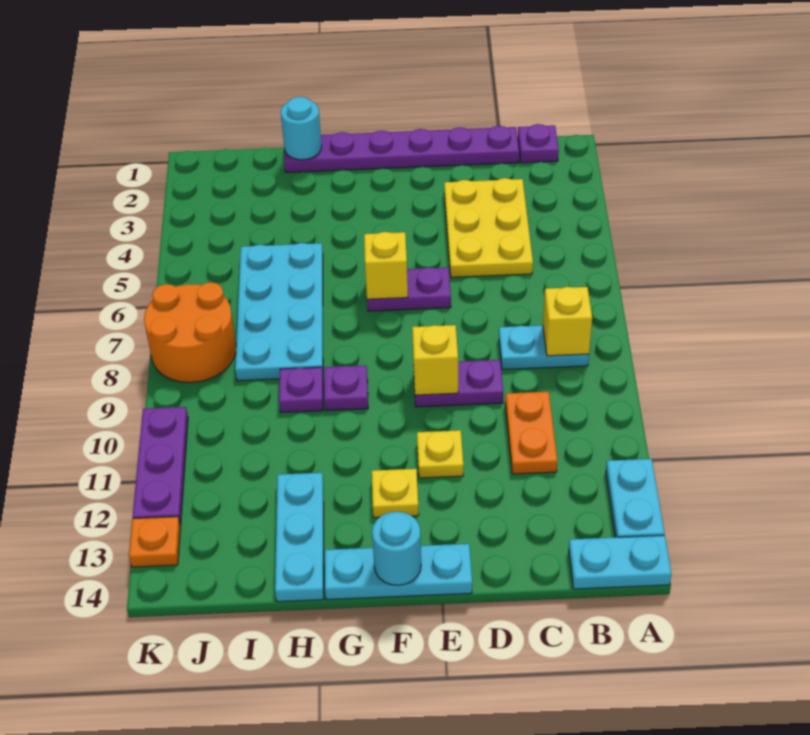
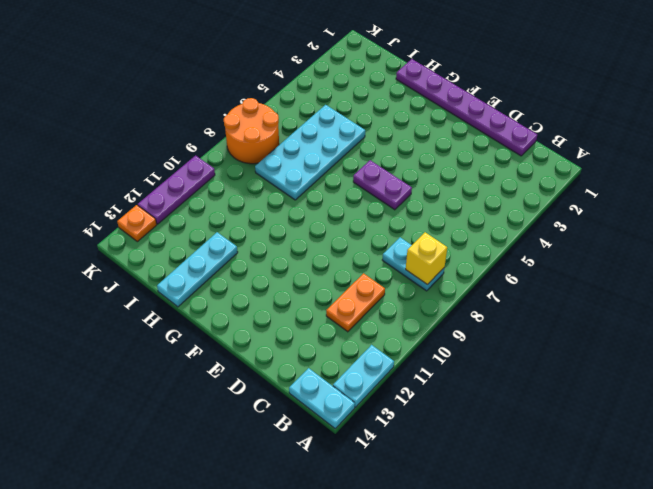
none -> purple plate B1 level 1
none -> yellow plate C3:D5 level 1
none -> purple plate D9:E9 level 1

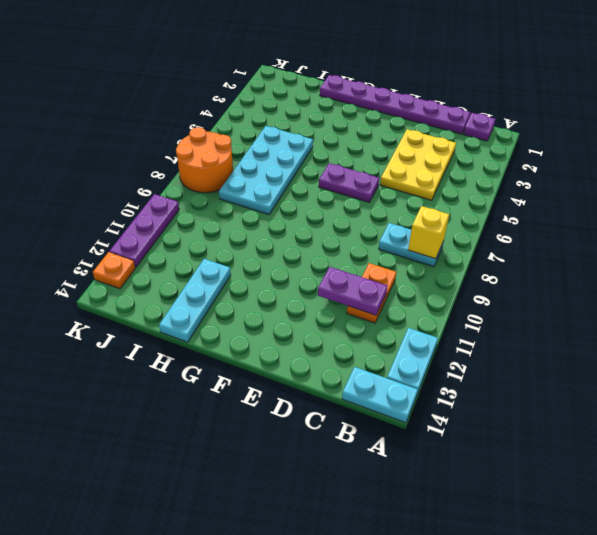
purple plate C11:D11 level 2 -> purple plate D9:E9 level 1
none -> yellow plate E11 level 1
none -> cyan plate E14:G14 level 1
none -> yellow plate F12 level 1

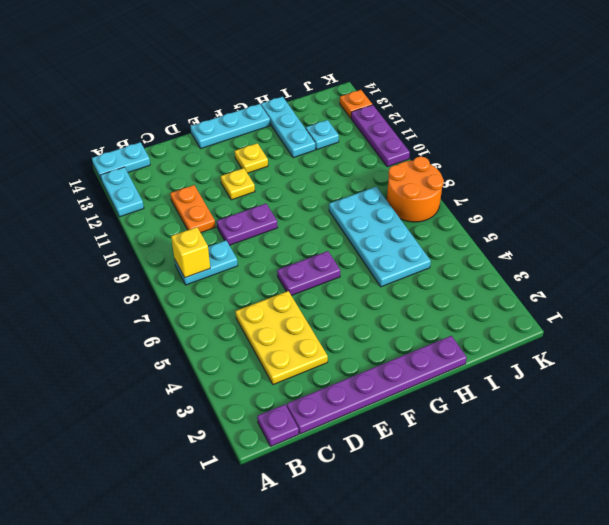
cyan plate I12 level 1 -> none
none -> purple plate G9 level 1
none -> purple plate H9 level 1
none -> yellow brick E9 level 2

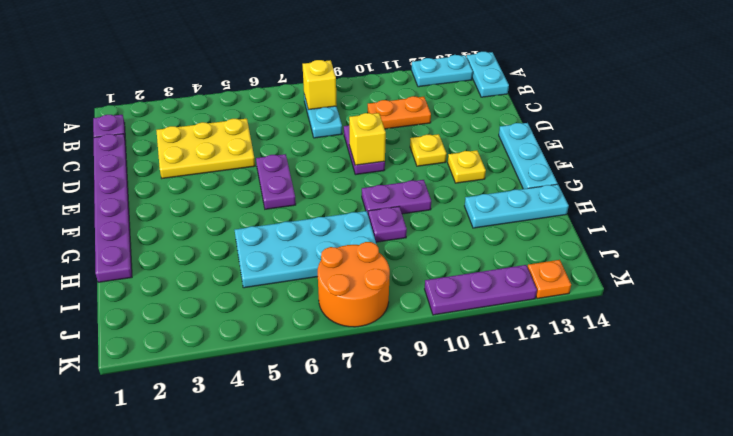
purple plate G9:G10 level 1 -> purple plate G9 level 1
none -> yellow brick F6 level 2
none -> cyan round brick F14 level 2
none -> cyan round brick H1 level 2

